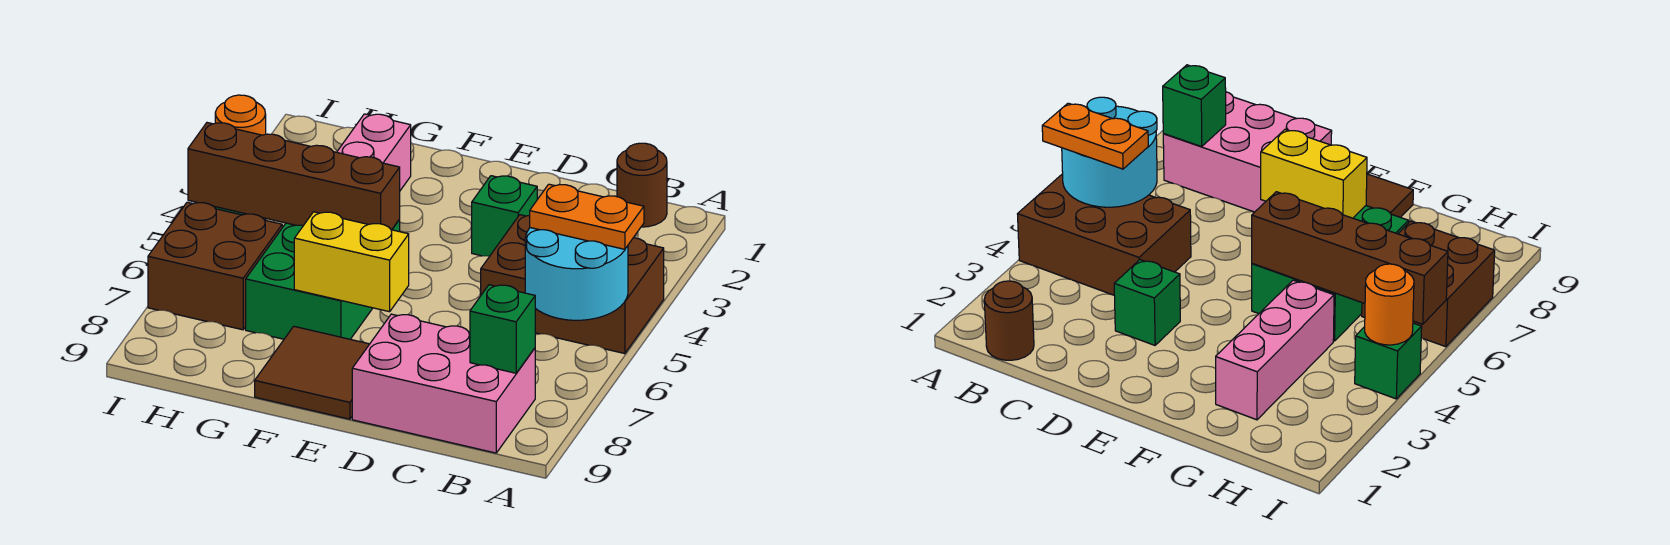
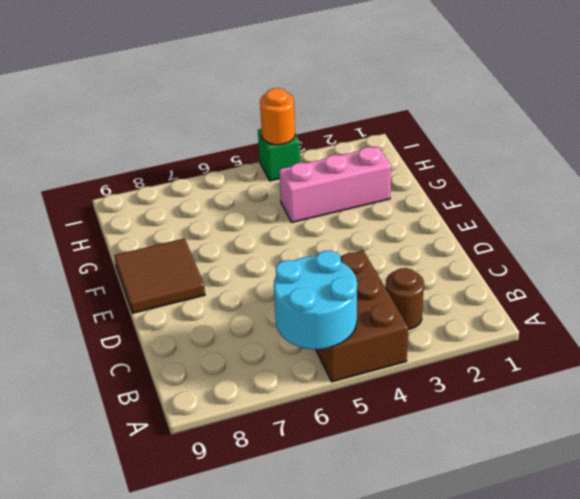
brown round brick B3 level 1 -> brown round brick B1 level 1
none -> pink brick B8:D9 level 1
none -> green brick D3 level 1
none -> green brick F5:G7 level 1

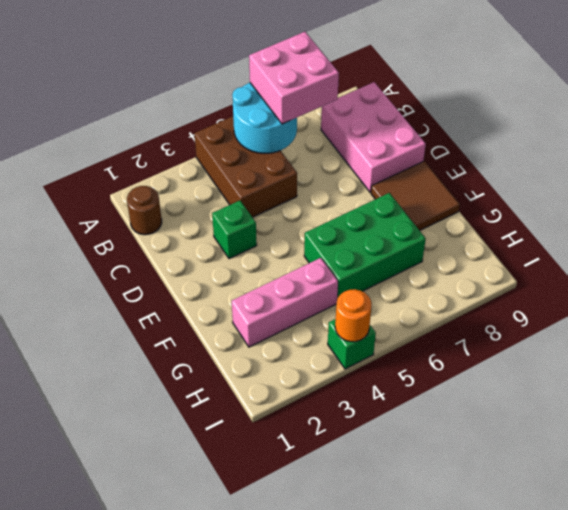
pink brick A6:B7 level 3 -> none
none -> brown brick H6:I7 level 1
none -> green brick B8 level 2
none -> yellow brick E7:F7 level 2

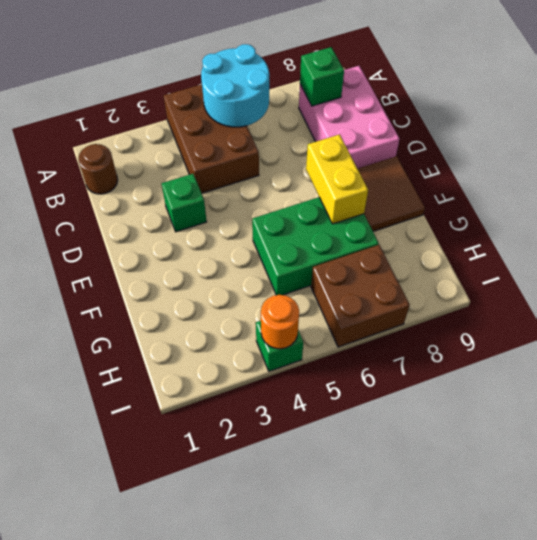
none -> pink brick G2:G4 level 1
none -> brown brick F5:I5 level 2
none -> orange plate A5:B5 level 3

